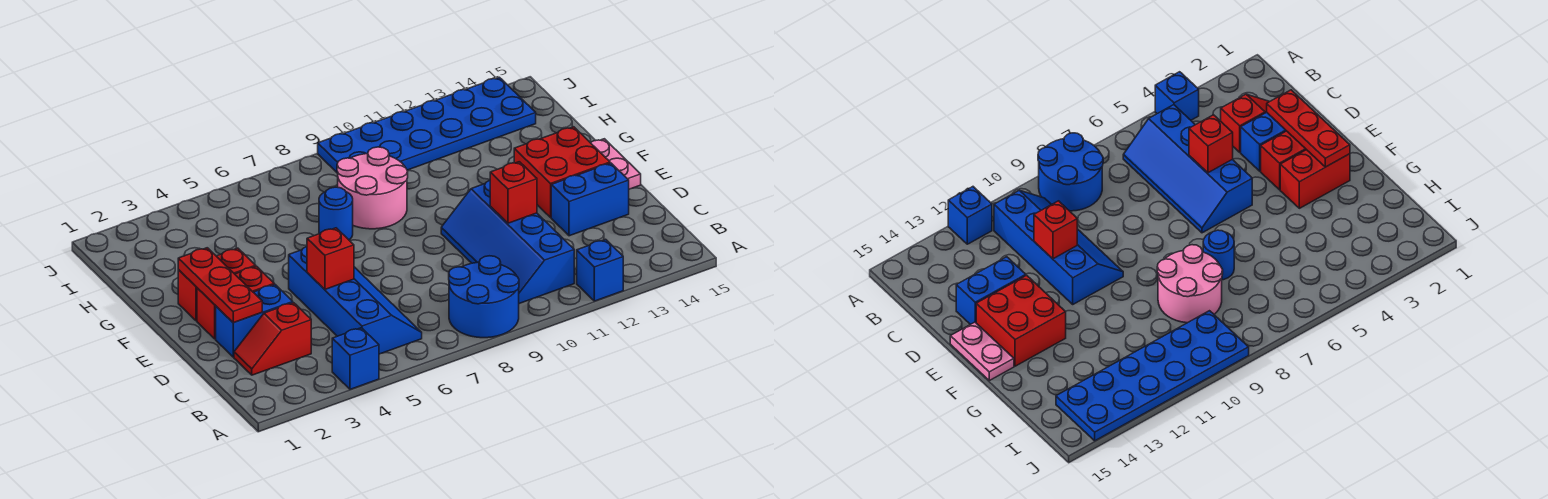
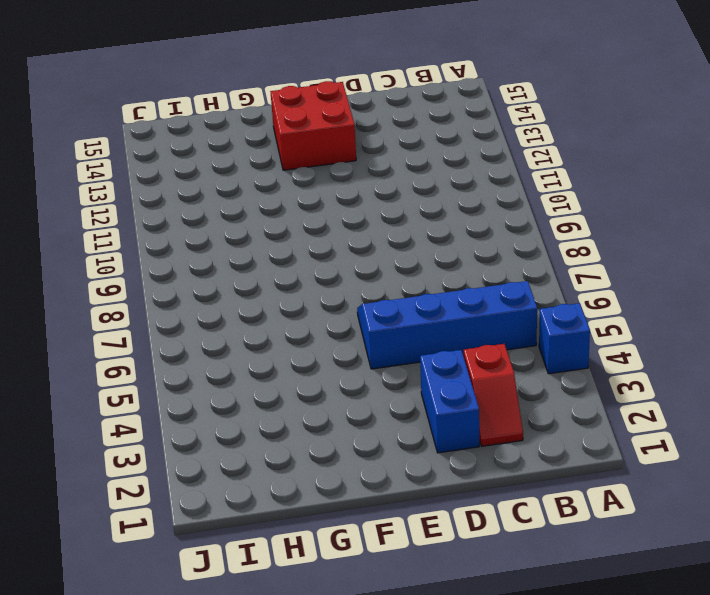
none -> blue round brick A8:B9 level 1
none -> blue brick A12 level 1
none -> blue slope B10:E11 level 1 top 11

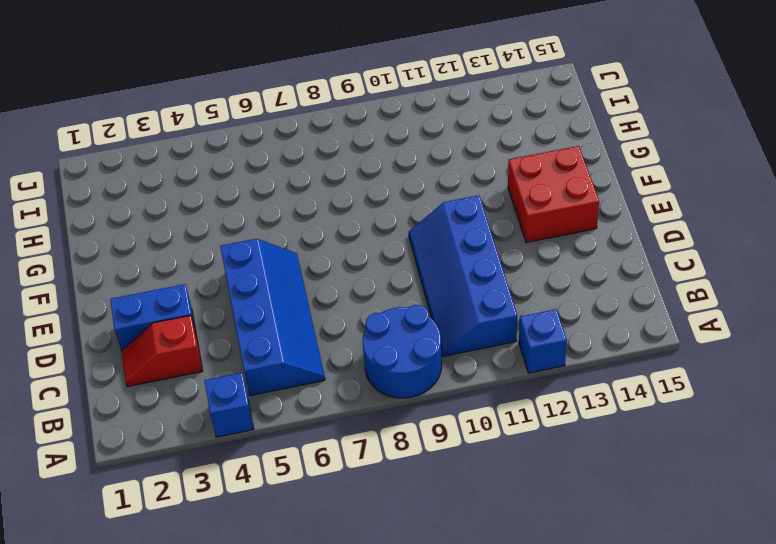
none -> blue brick D13:D14 level 1
none -> red brick E2:E3 level 1
none -> pink plate E15:F15 level 1

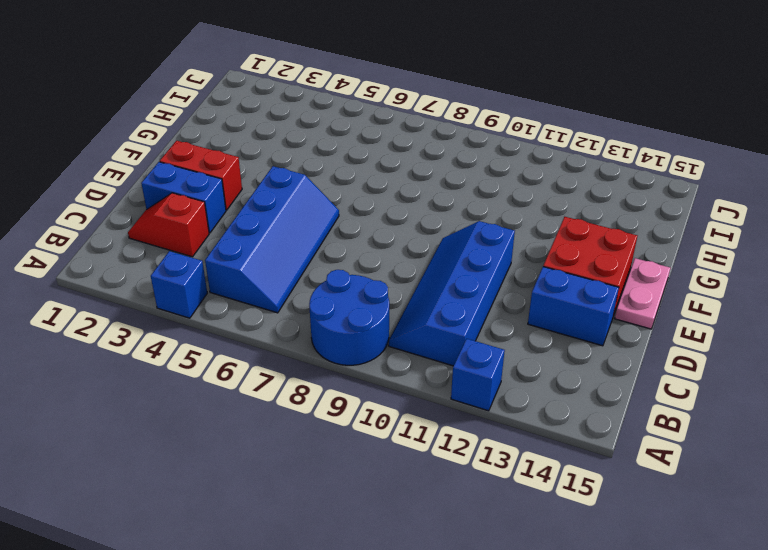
none -> red brick F2:F3 level 1
none -> blue round brick G7 level 1
none -> pink round brick G8:H9 level 1

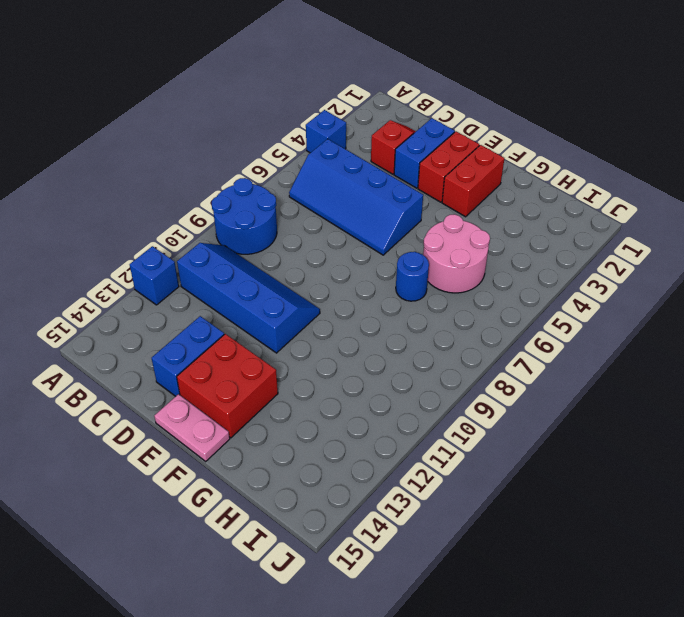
pink round brick G5:H6 level 1 -> pink round brick G8:H9 level 1
none -> blue plate I9:J14 level 1
none -> red plate D2:F2 level 2
none -> red brick D5 level 2

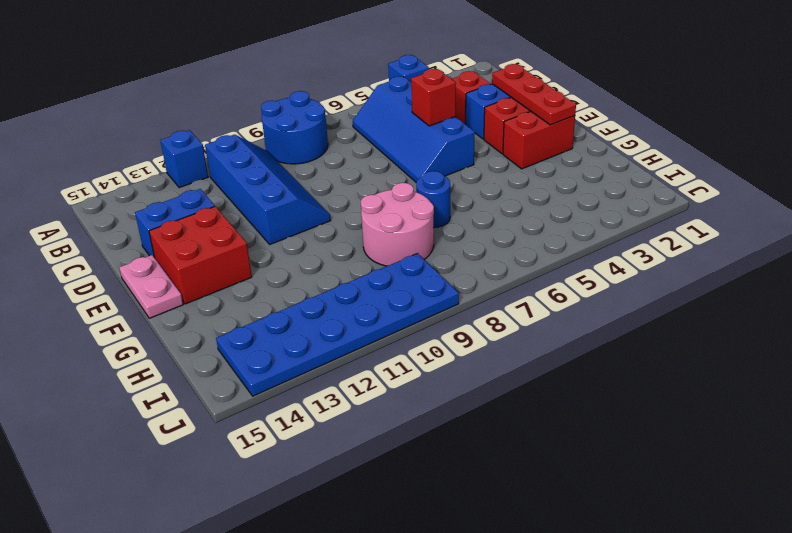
none -> red brick D11 level 2

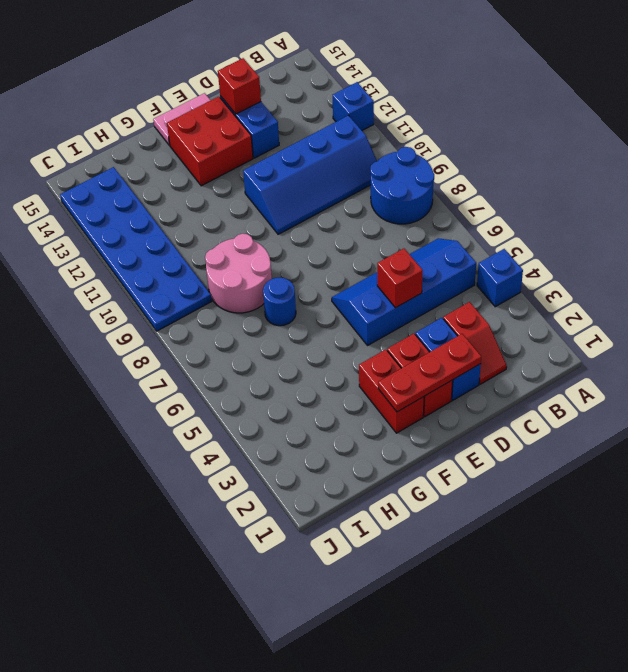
red brick D14 level 2 -> red brick D11 level 2

